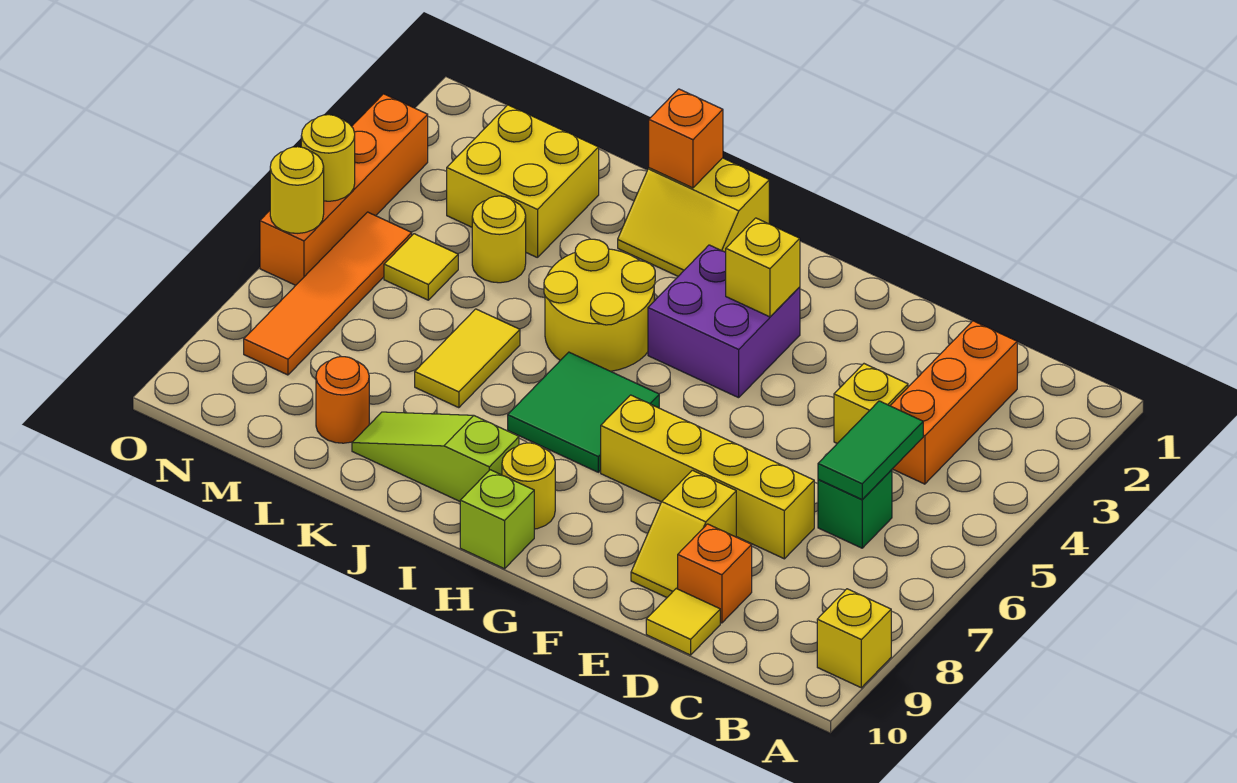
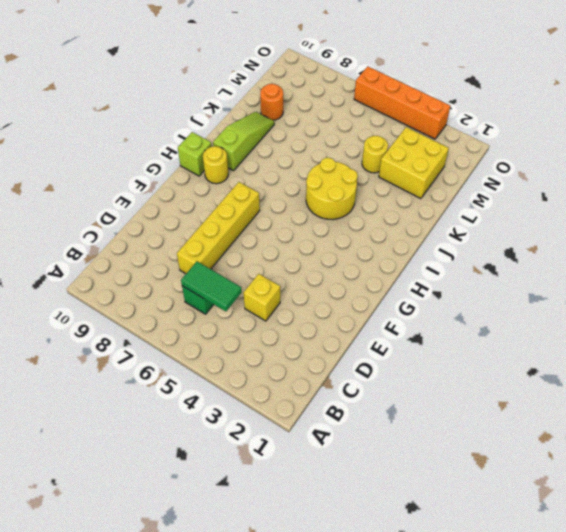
none -> yellow brick A9 level 1
none -> orange brick C2:C4 level 1
none -> orange brick D9 level 1

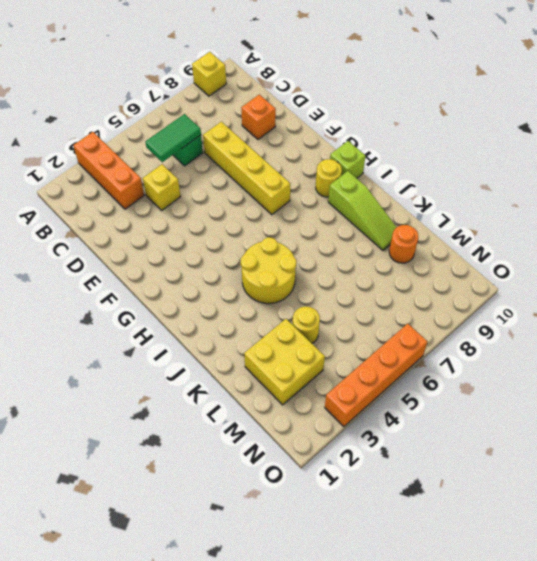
orange brick A3:C3 level 1 -> orange brick C2:C4 level 1
none -> yellow tile D10 level 1
none -> yellow slope E8:E9 level 1 top 8
none -> purple brick G3:H4 level 1

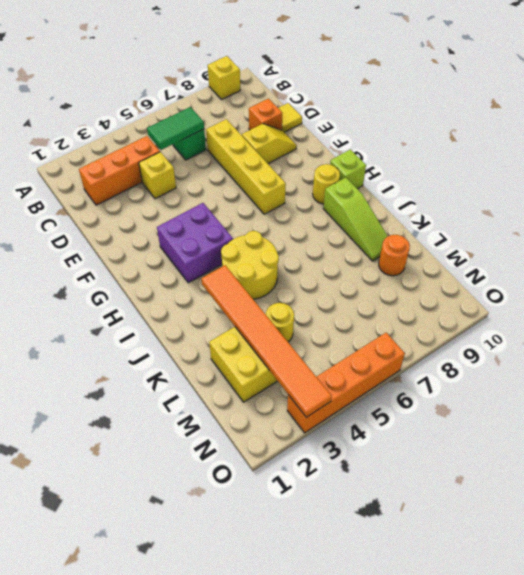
orange tile J3:O3 level 2 -> none
none -> green tile H6:I7 level 1
none -> yellow slope I1:J2 level 1 top 1
none -> yellow tile K6:K7 level 1

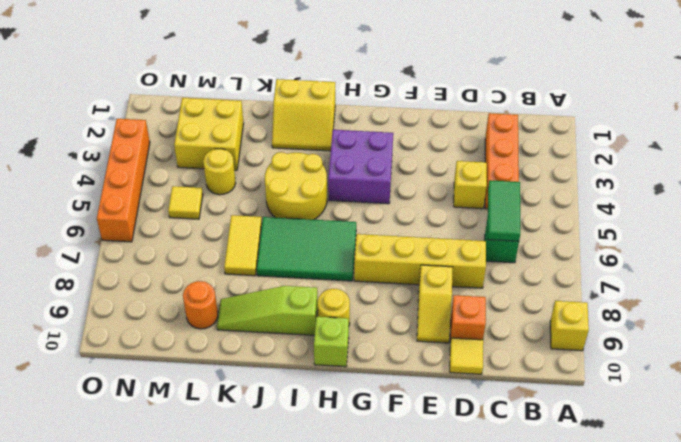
green tile H6:J7 level 1 -> green tile H6:I7 level 1
none -> orange tile N5:N8 level 1
none -> yellow brick G3 level 2
none -> orange brick J1 level 2

